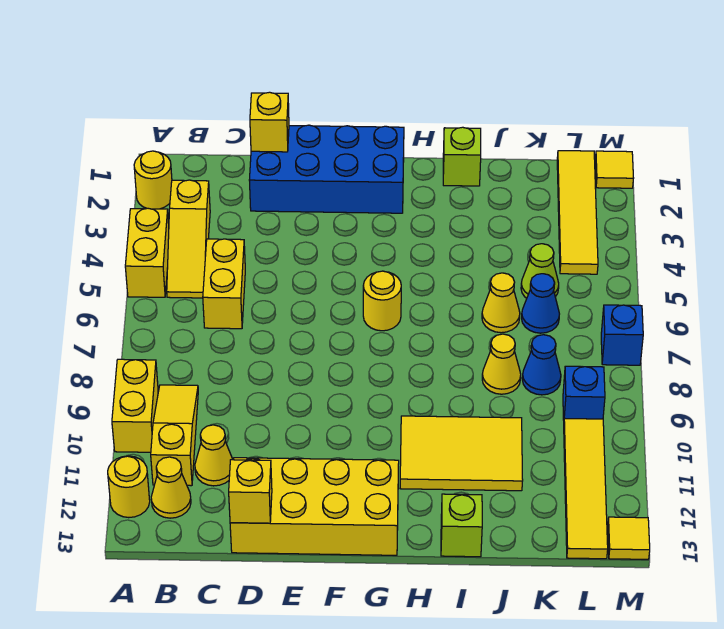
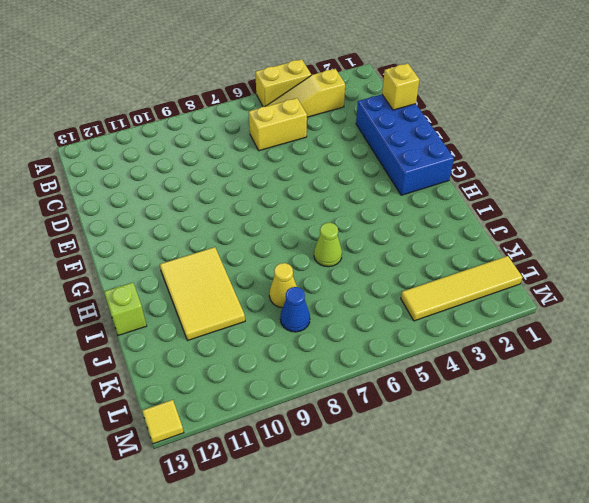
lime cone I6 level 1 -> lime cone K5 level 1
none -> yellow round brick A2 level 1
none -> yellow brick A9:A10 level 1
none -> yellow round brick A12 level 1

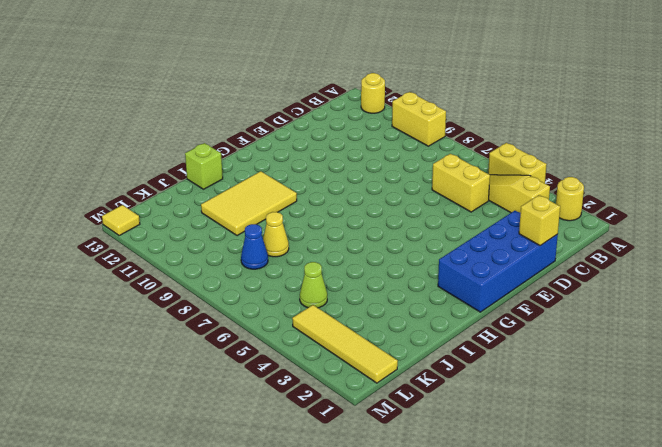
none -> yellow slope B9:B11 level 1 top 11
none -> yellow cone B12 level 1
none -> yellow cone C11 level 1

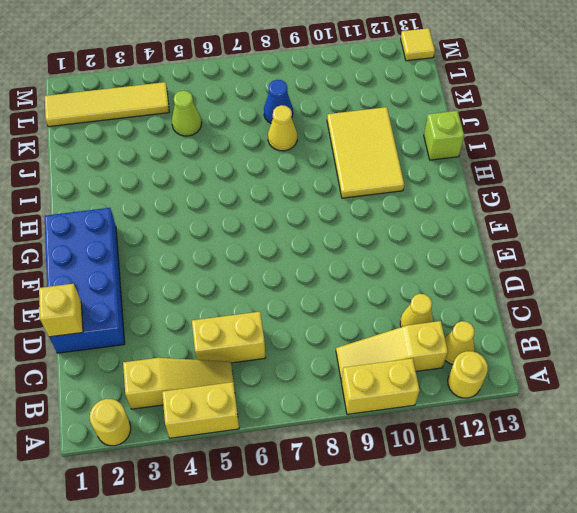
none -> yellow brick D12:G13 level 1
none -> yellow round brick G6 level 1
none -> lime brick I1 level 1

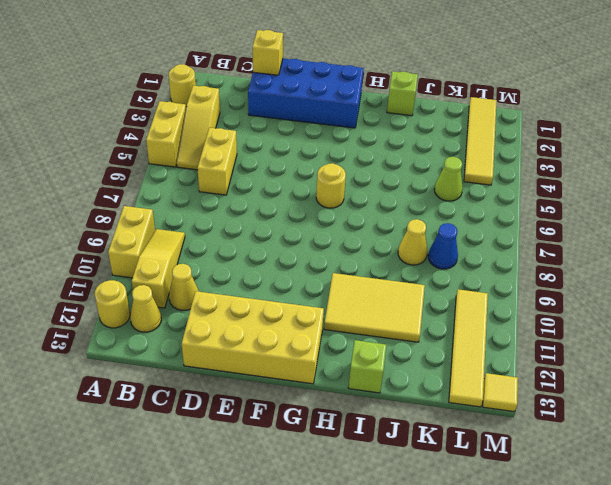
none -> yellow cone J6 level 1
none -> blue cone K6 level 1
none -> blue brick L9 level 1

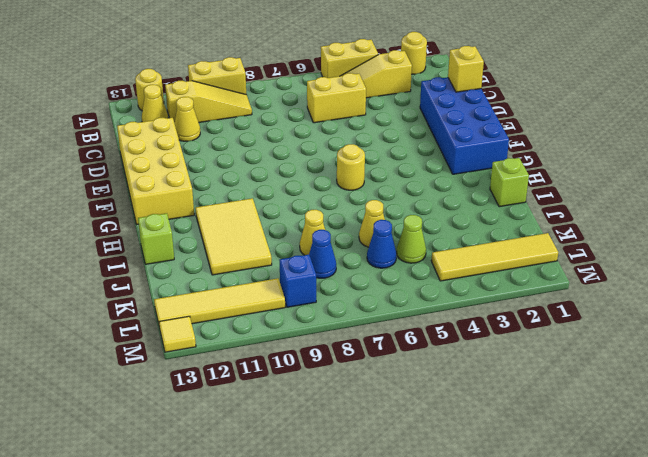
none -> yellow tile M1 level 1
none -> blue brick M7 level 1
none -> yellow brick D13 level 2

